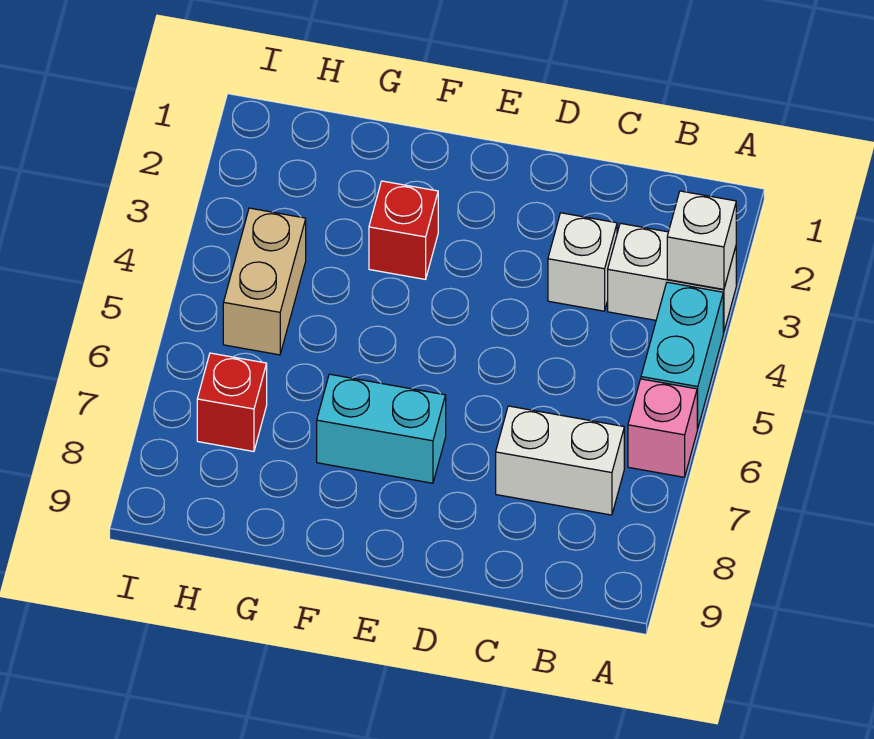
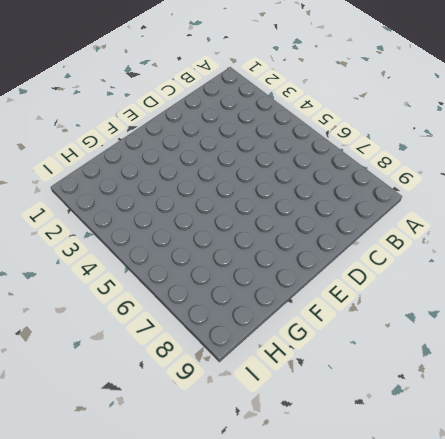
none -> white brick A3:B3 level 1
none -> cyan brick A4:A5 level 1

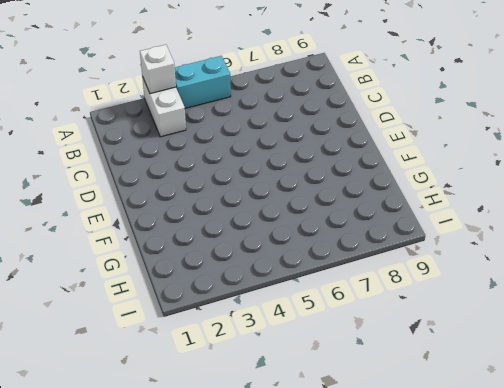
none -> pink brick A6 level 1
none -> white brick B7:C7 level 1

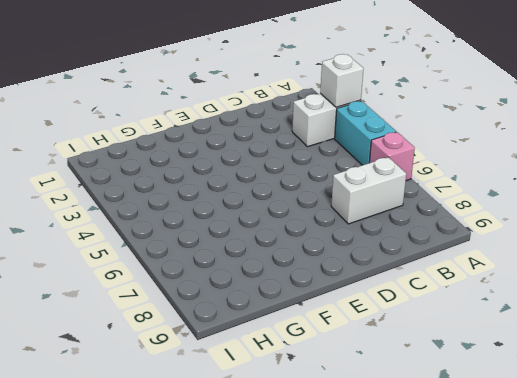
none -> white brick C3 level 1
none -> cyan brick E7:F7 level 1

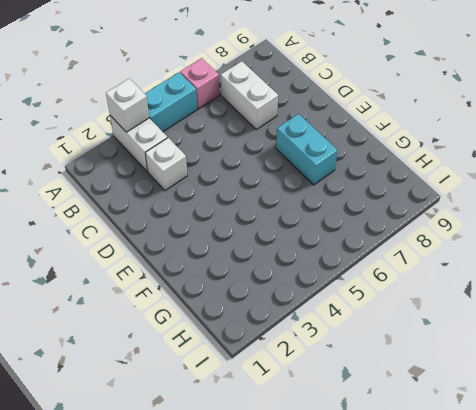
none -> red brick F3 level 1
none -> tan brick H4:H5 level 1

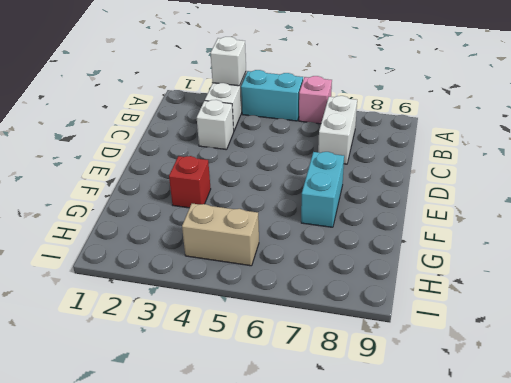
none -> red brick H7 level 1

